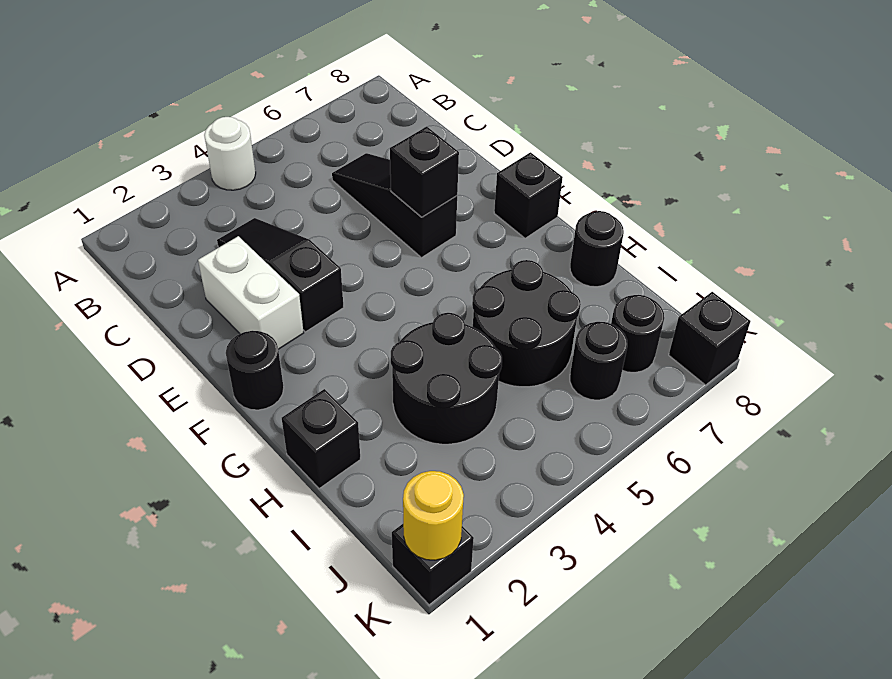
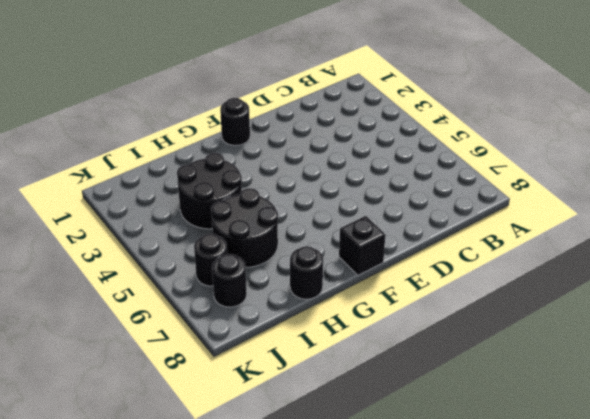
none -> white round brick A4 level 1
none -> black slope C3:E3 level 1 top E
none -> black slope C6:E6 level 1 top E

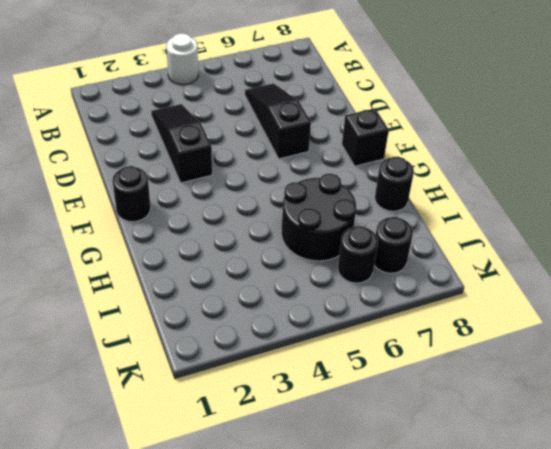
none -> white brick D2:E2 level 1
none -> black brick H1 level 1
none -> black round brick H3:I4 level 1

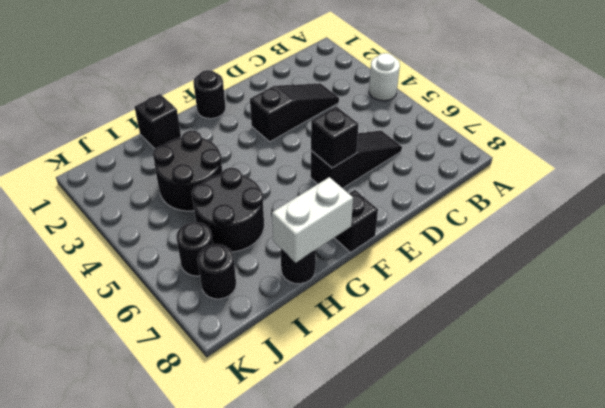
white brick G8:H8 level 2 -> white brick D2:E2 level 1
none -> black brick K1 level 1
none -> black brick K8 level 1
none -> yellow round brick K1 level 2

